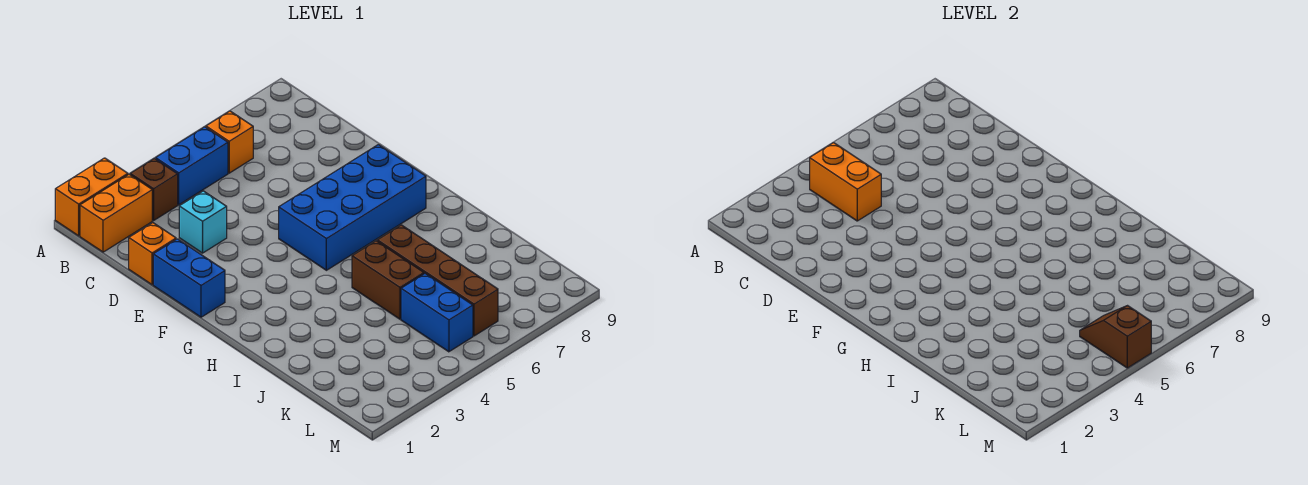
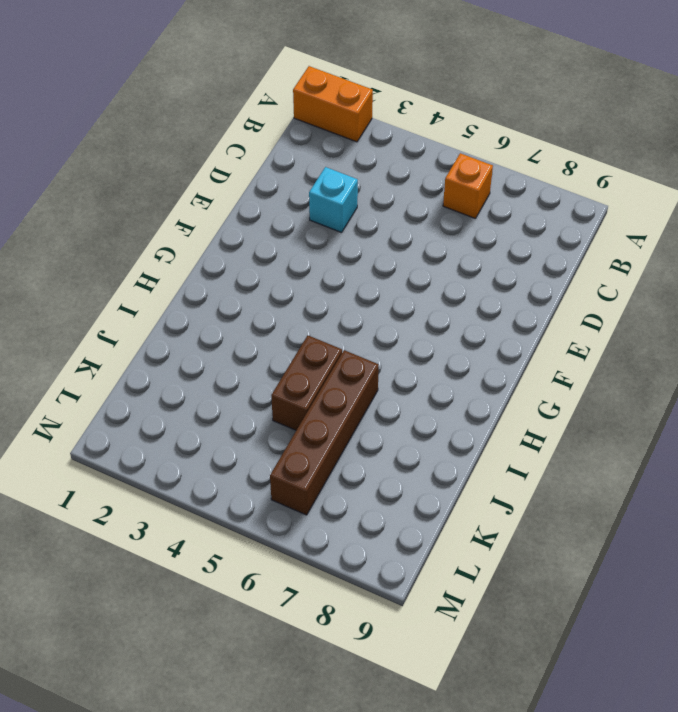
none -> orange brick B1:B2 level 1
none -> brown brick B3 level 1
none -> blue brick B4:B5 level 1

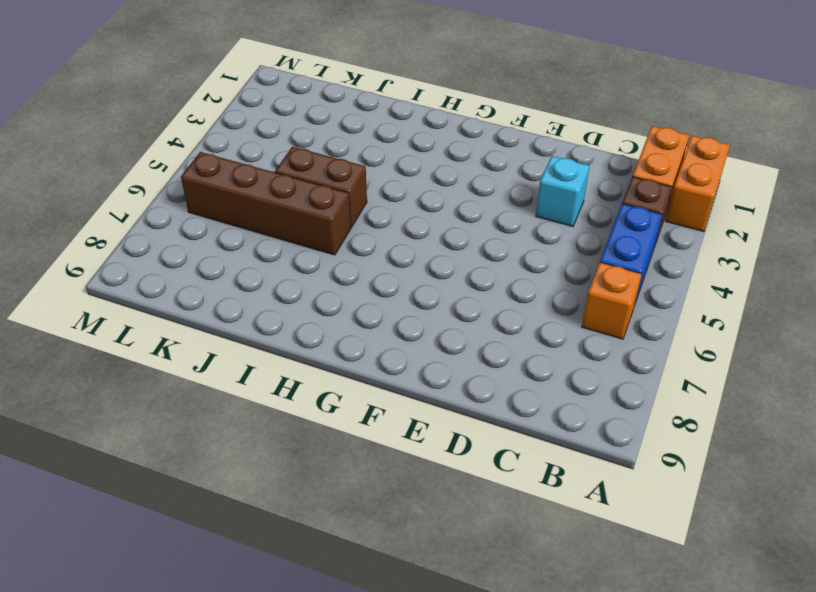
none -> orange brick D1 level 1
none -> blue brick E1:F1 level 1
none -> blue brick F5:G8 level 1

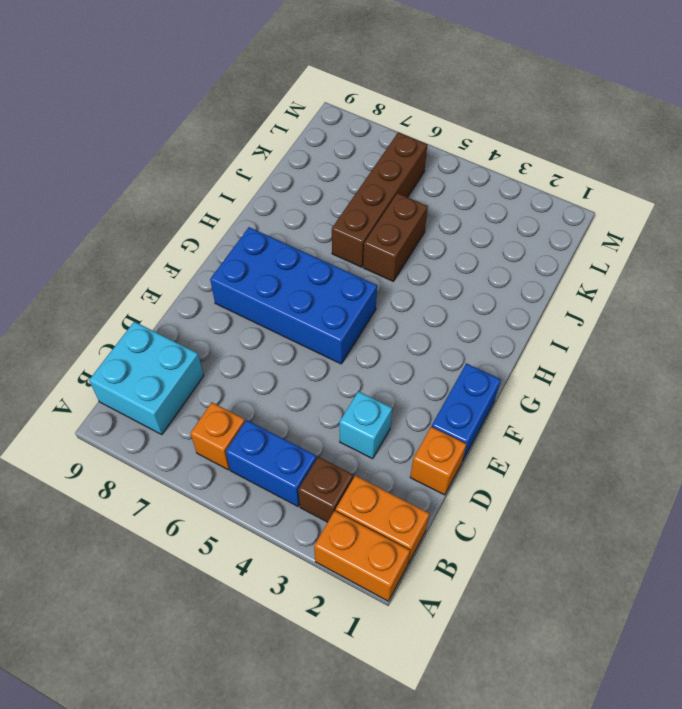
cyan brick B8:C9 level 1 -> none
none -> blue brick K5:L5 level 1
none -> orange brick B4:C4 level 2
none -> brown slope L5:M5 level 2 top M

